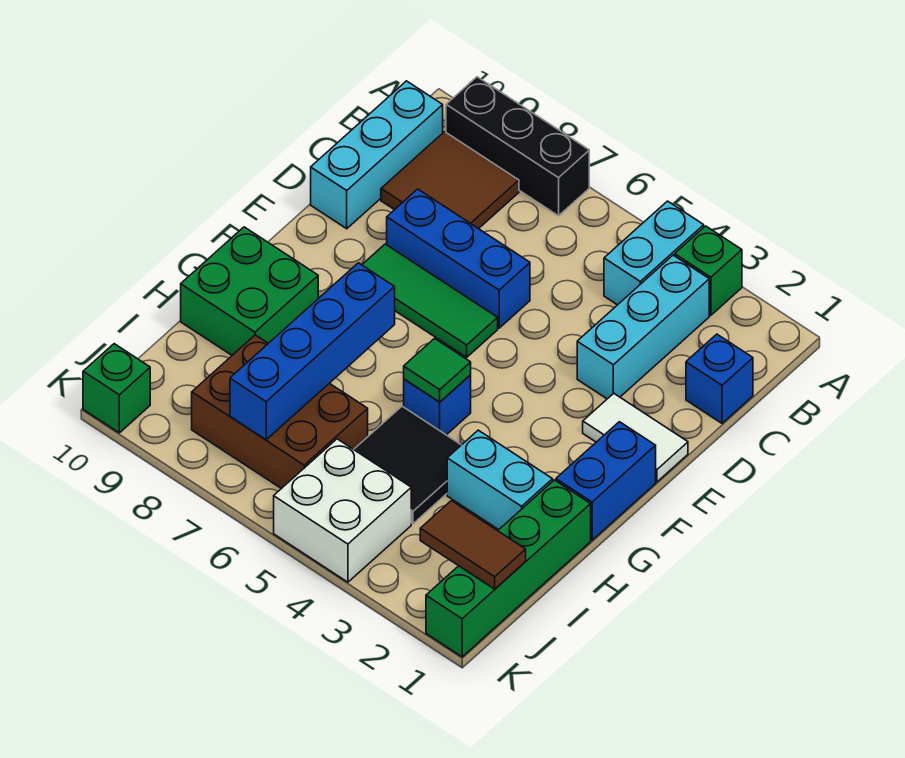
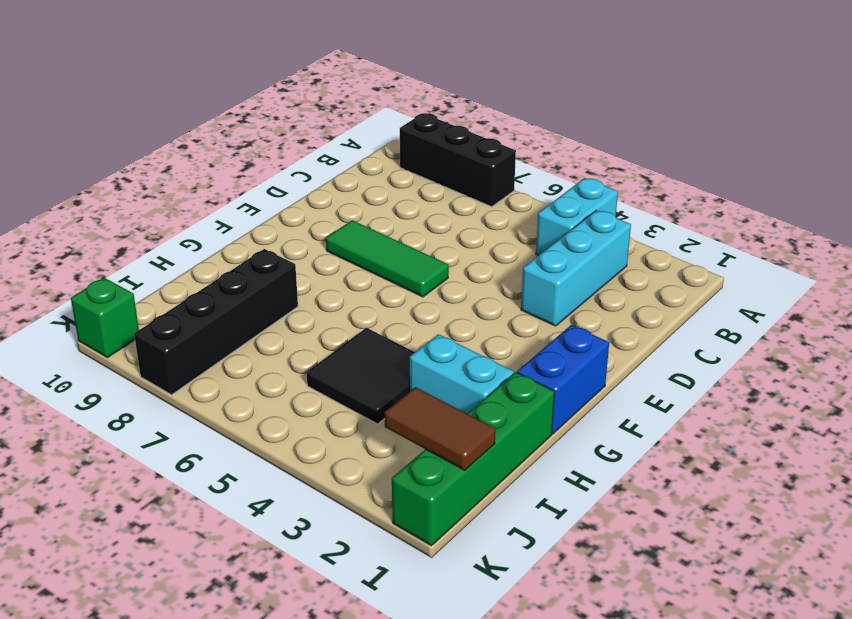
black brick H8:K8 level 1 -> brown brick I6:J8 level 1
none -> green brick A3 level 1
none -> brown tile B8:C9 level 1
none -> cyan brick B10:D10 level 1

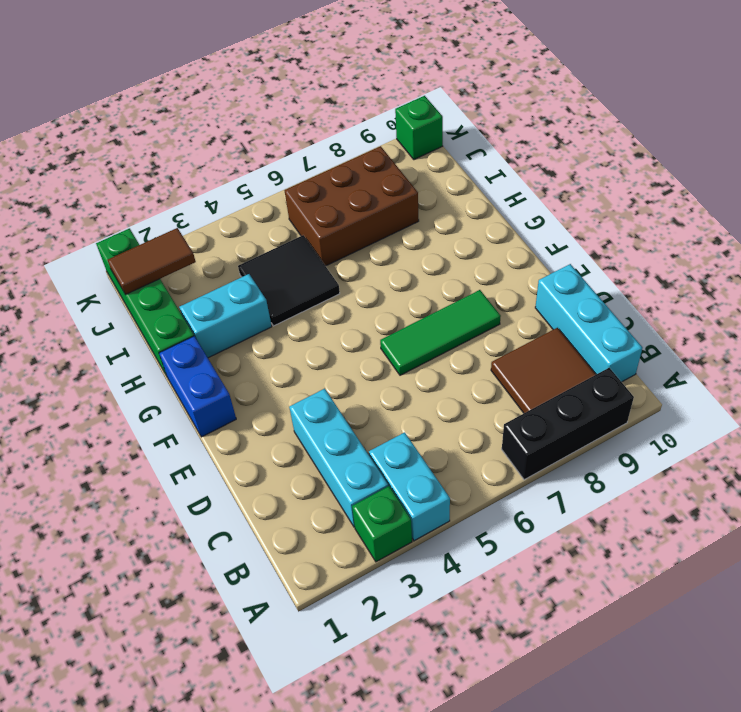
none -> blue brick C1 level 1
none -> blue brick D6:D8 level 1
none -> white tile E1:E2 level 1

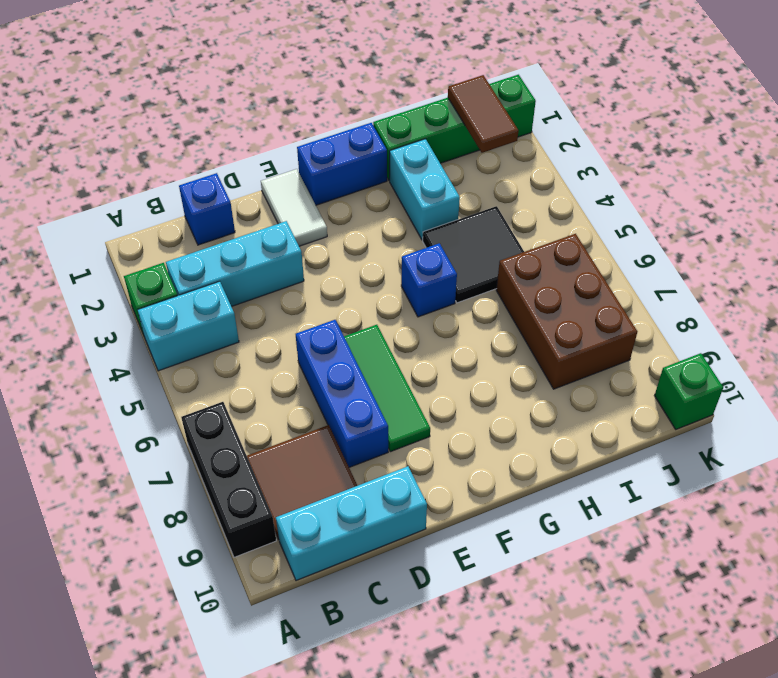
none -> green brick G9:H10 level 1
none -> white brick J4:K5 level 1
none -> green tile G5 level 2

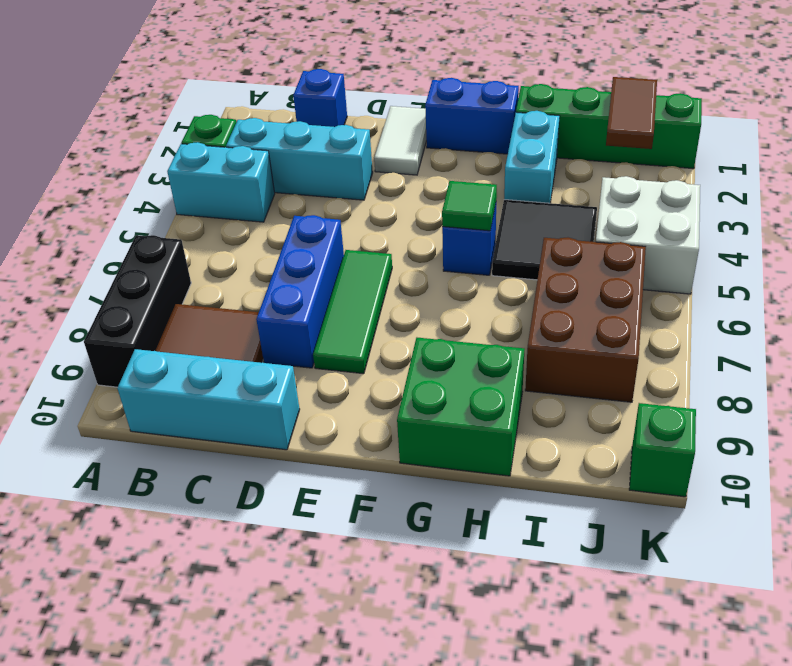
none -> blue brick G7:J7 level 2

